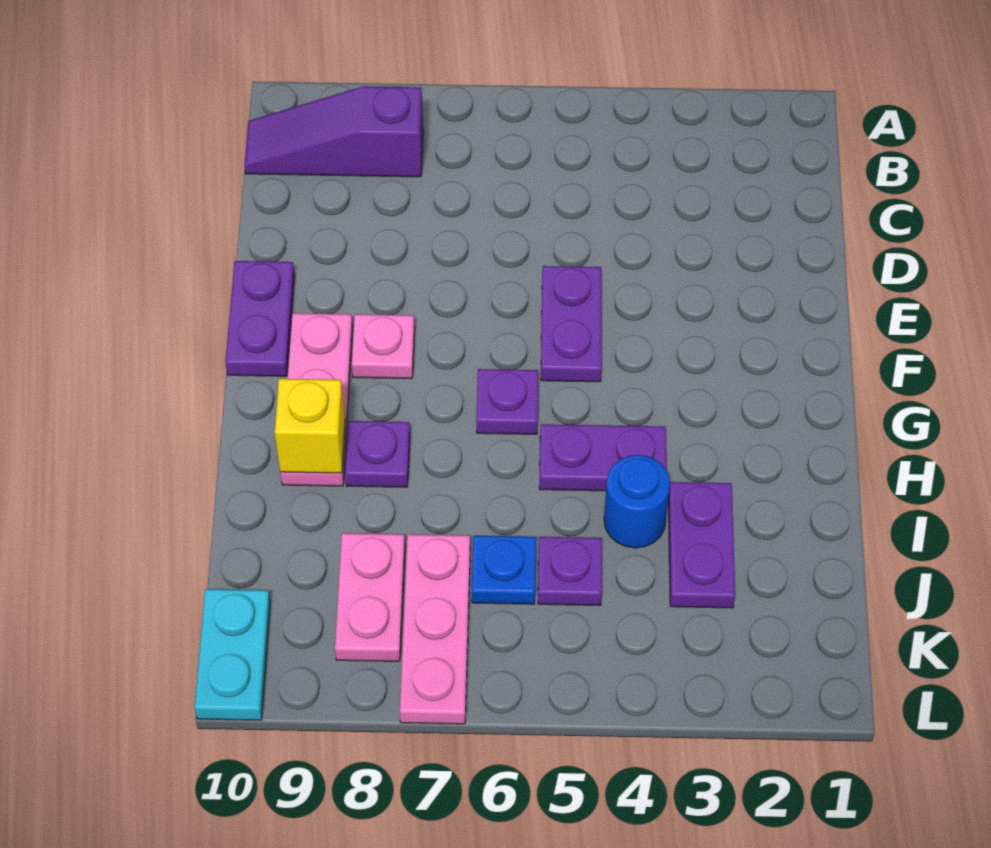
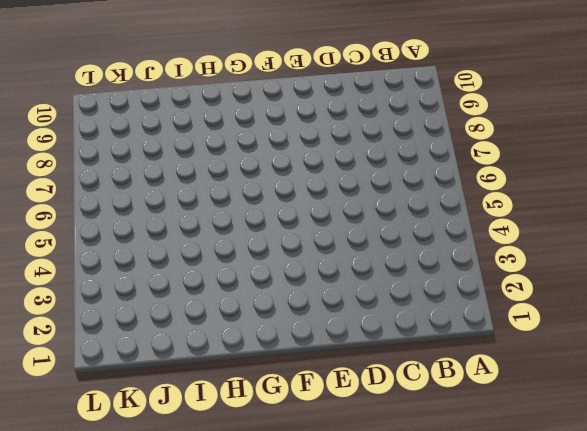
none -> purple slope B8:B10 level 1 top 8
none -> purple plate E5:F5 level 1
none -> purple plate E10:F10 level 1

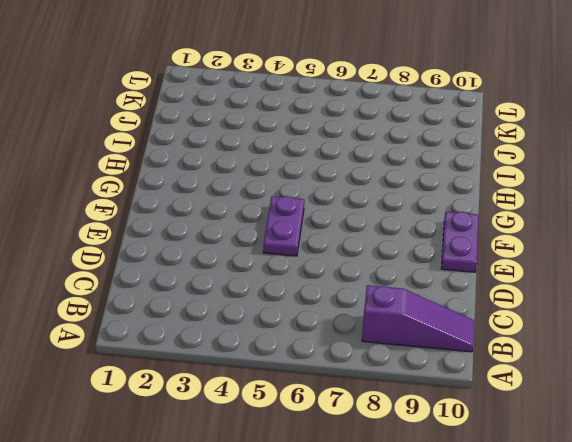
none -> pink plate F8 level 1
none -> pink plate F9:H9 level 1
none -> purple plate G6 level 1

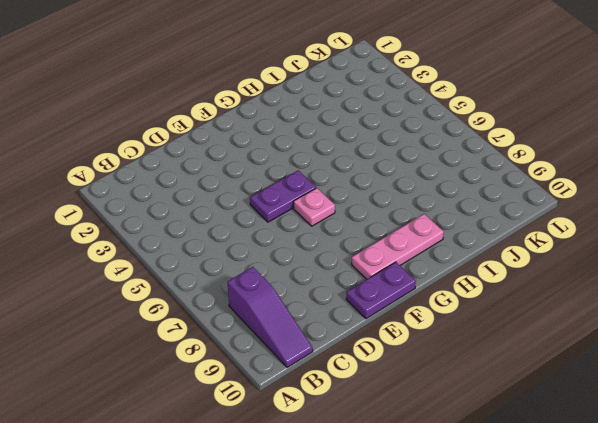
pink plate F6 level 1 -> pink plate F8 level 1
none -> purple plate G6 level 1
none -> purple plate H4:H5 level 1
none -> purple plate H8 level 1

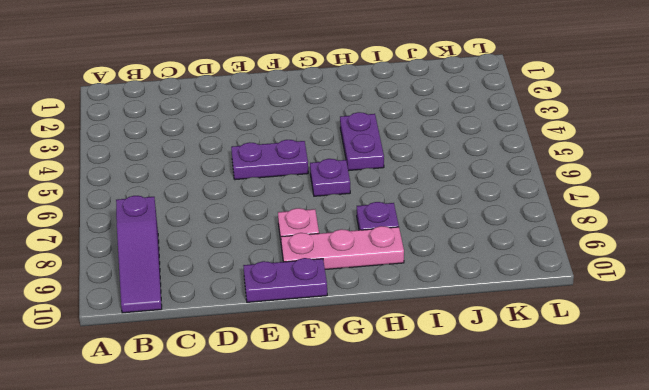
none -> purple plate I3:J3 level 1
none -> blue round brick I4 level 1
none -> purple plate J5 level 1

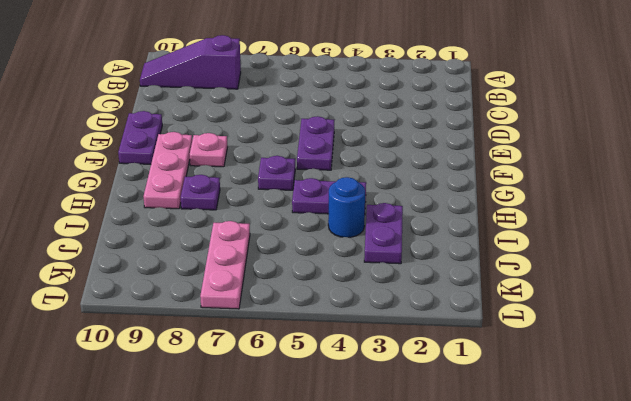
none -> purple plate J5 level 1
none -> blue plate J6 level 1
none -> pink plate J8:K8 level 1

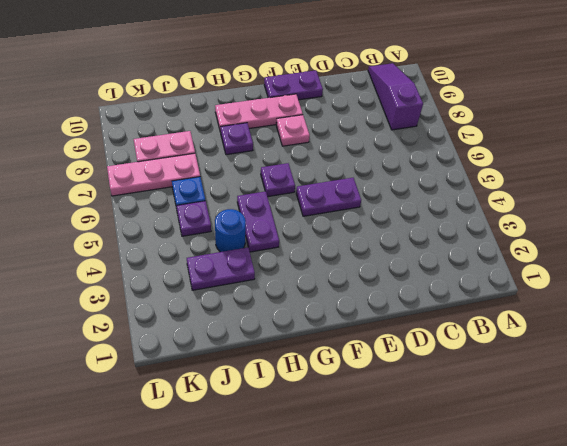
none -> cyan plate K10:L10 level 1
none -> yellow brick H9 level 2

